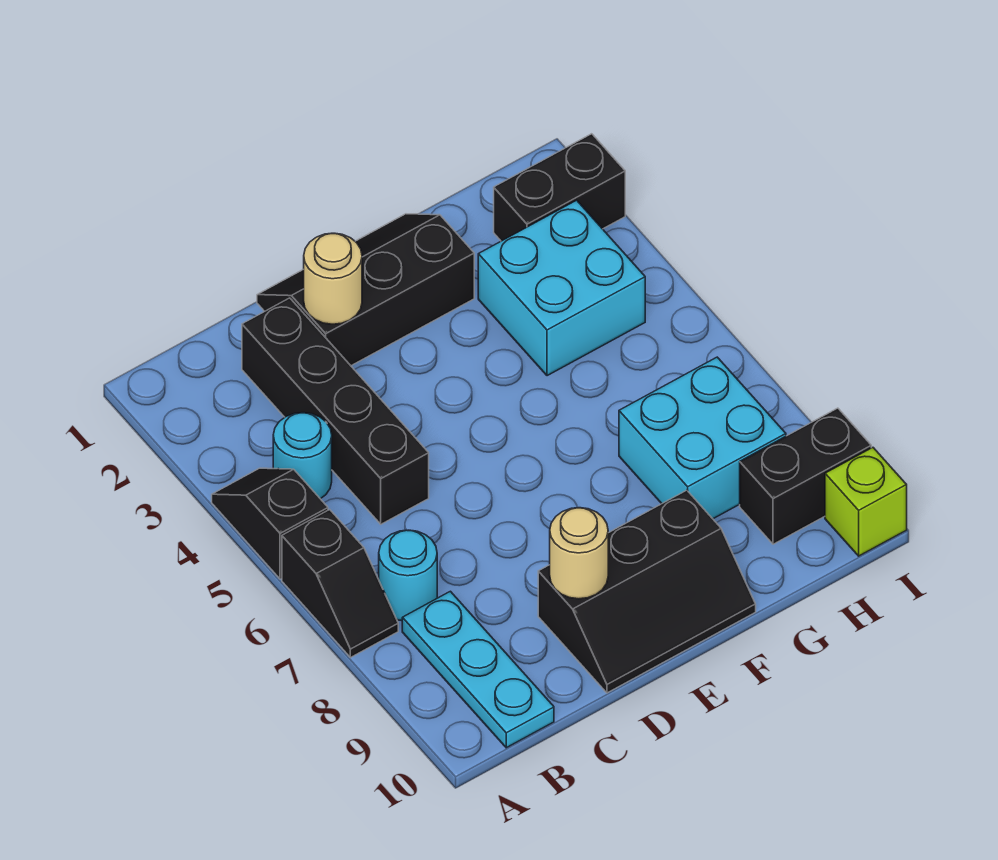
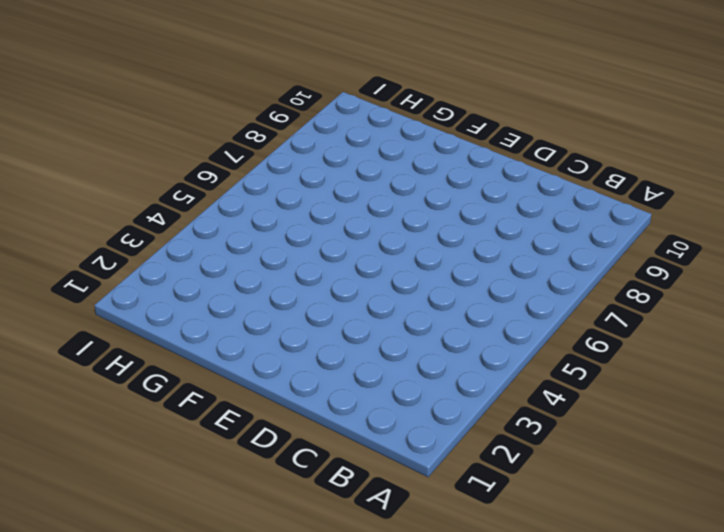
none -> black slope A4:A5 level 1 top 5
none -> black slope A6:A7 level 1 top 6
none -> cyan round brick B4 level 1

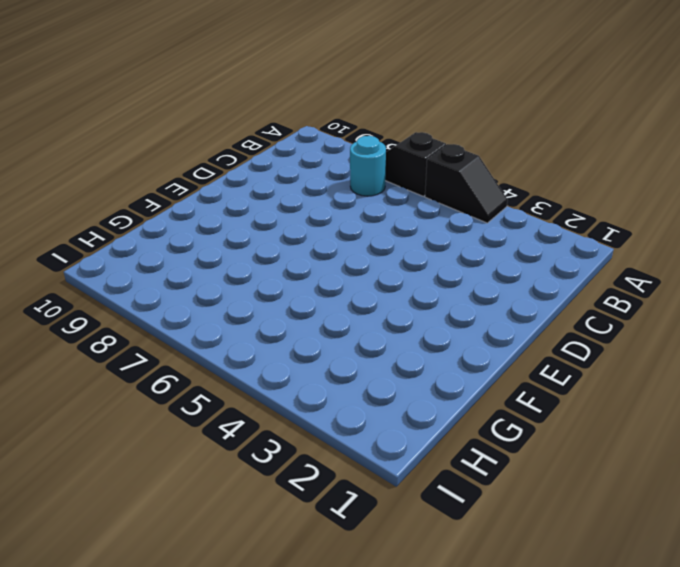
none -> cyan round brick B4 level 1
none -> cyan plate B8:B10 level 1
none -> black brick C2:C5 level 1

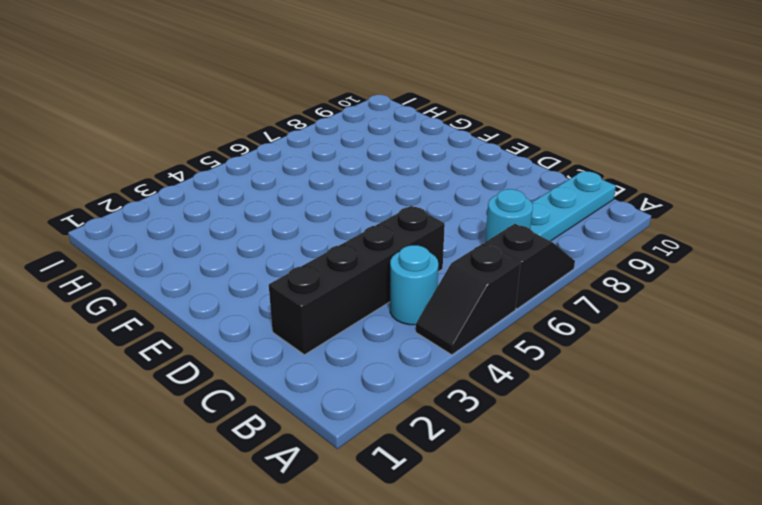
none -> black slope D1:F2 level 1 top 2
none -> black slope D9:F10 level 1 top 9
none -> cyan brick G3:H4 level 1

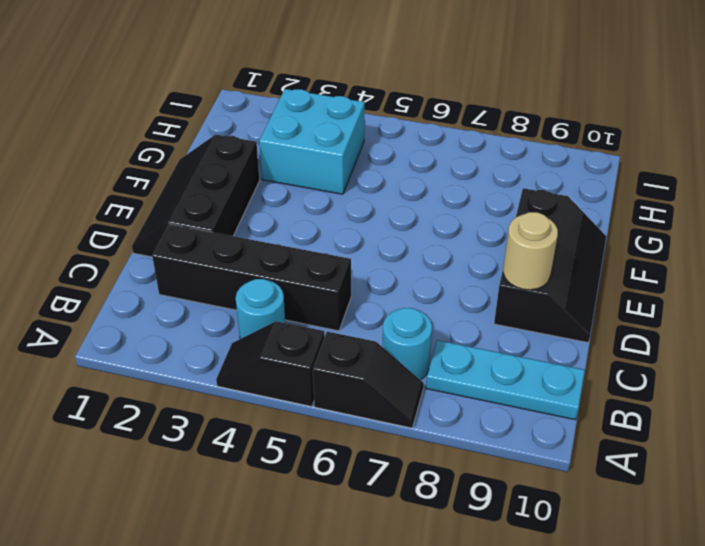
none -> cyan brick G7:H8 level 1
none -> black brick H2:I2 level 1
none -> black brick H9:I9 level 1

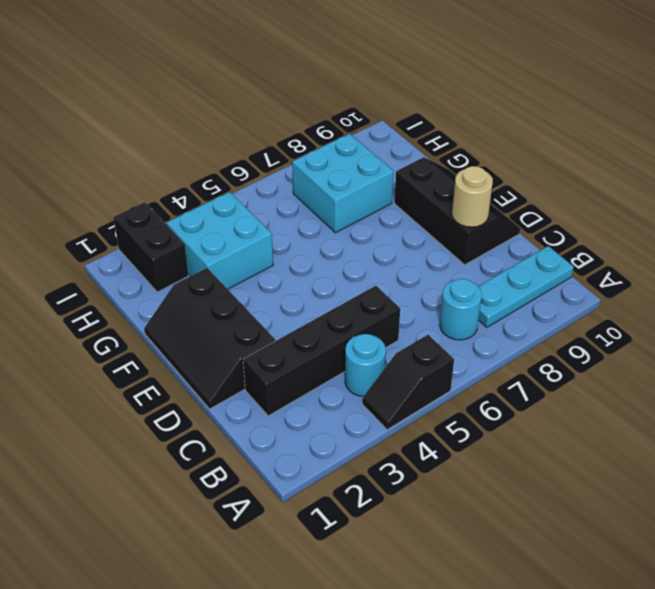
none -> black slope A6:A7 level 1 top 6
none -> black brick H9:I9 level 1
none -> lime brick I10 level 1

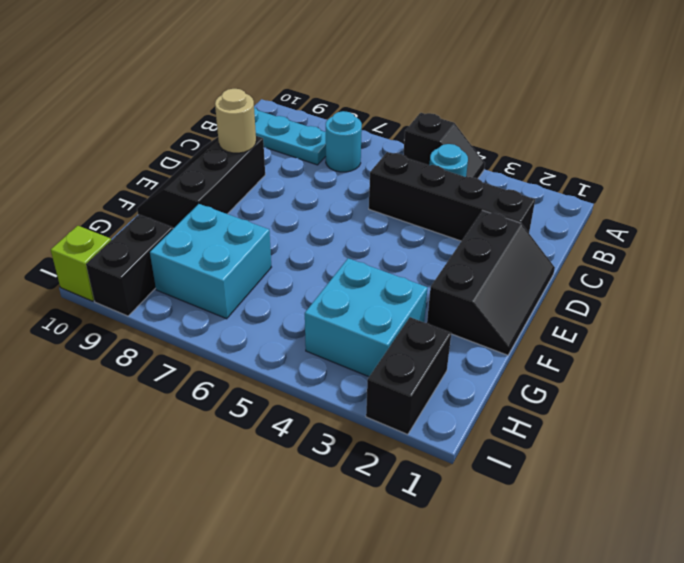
none -> black slope A6:A7 level 1 top 6
none -> tan round brick D2 level 2

